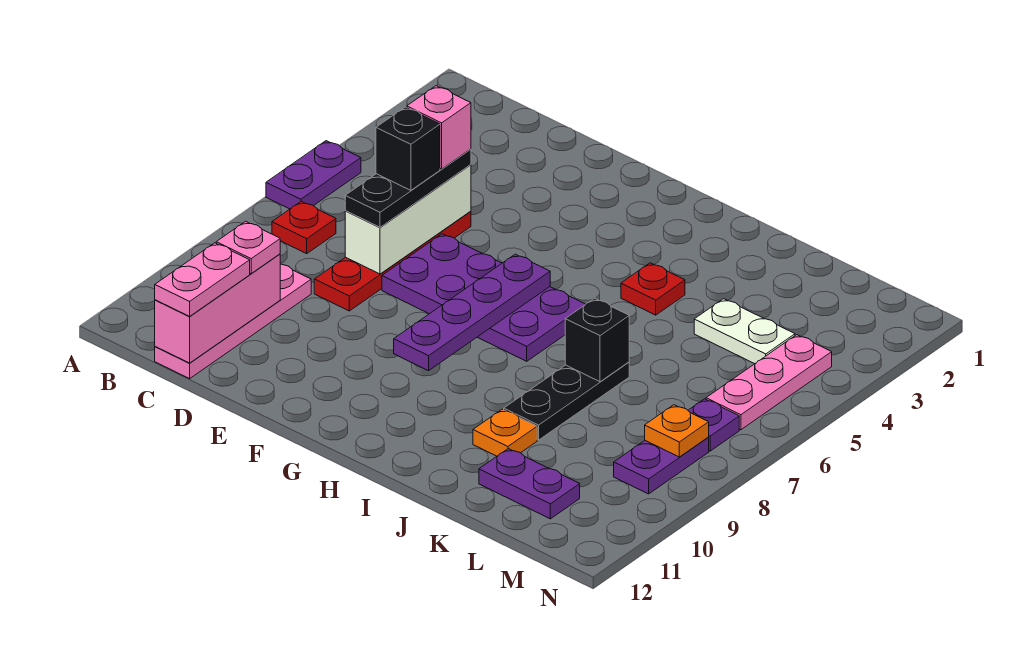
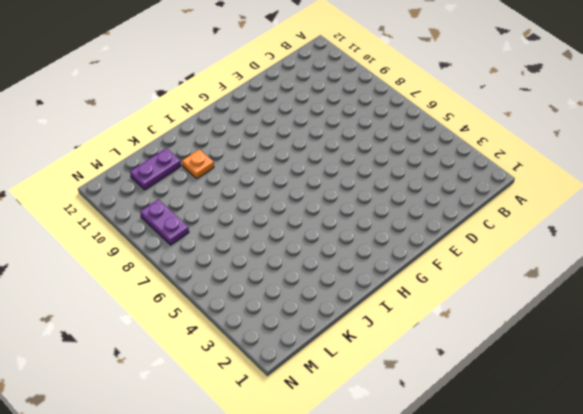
none -> purple plate A5:A6 level 1
none -> red plate B7 level 1
none -> pink plate C9:C12 level 1

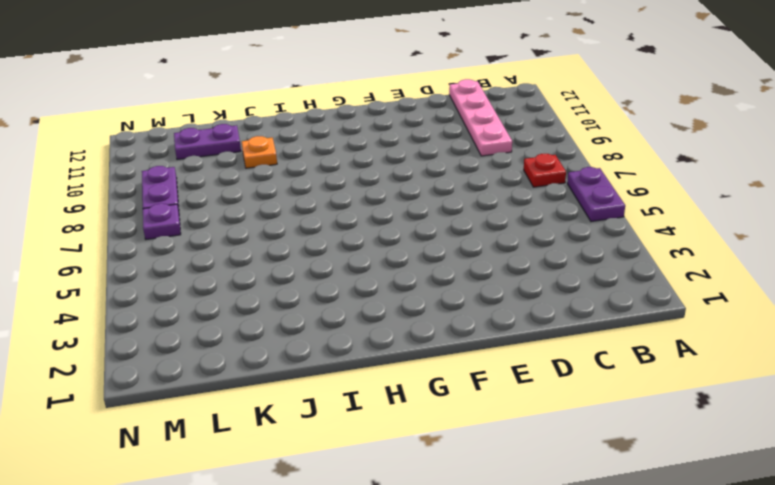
none -> red plate D5:D8 level 1
none -> purple plate E6:H7 level 1
none -> red plate I4 level 1

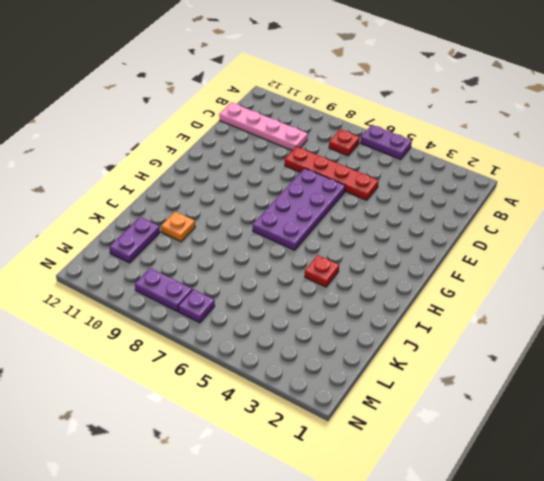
none -> black plate J7:J9 level 1
none -> white plate K4:L4 level 1
none -> pink plate M4:M6 level 1

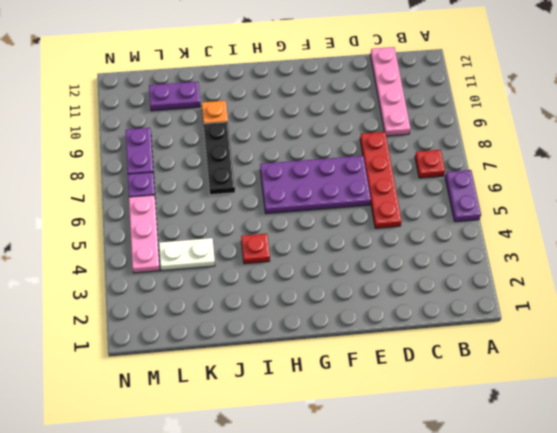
none -> pink brick C10:C12 level 2
none -> white brick D5:D7 level 2
none -> purple plate G6:G9 level 2

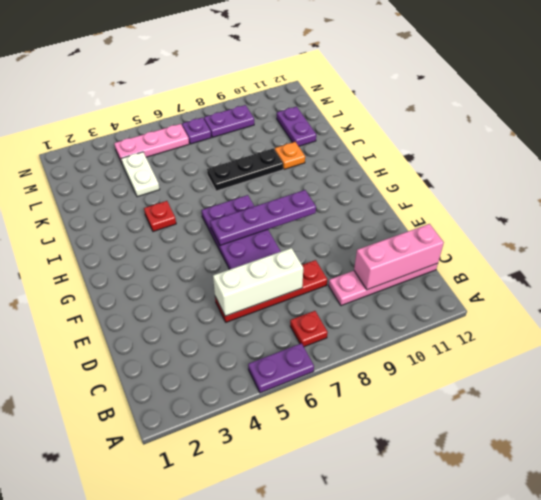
none -> black brick J7 level 2
none -> orange plate M8 level 2
none -> pink plate C10 level 3

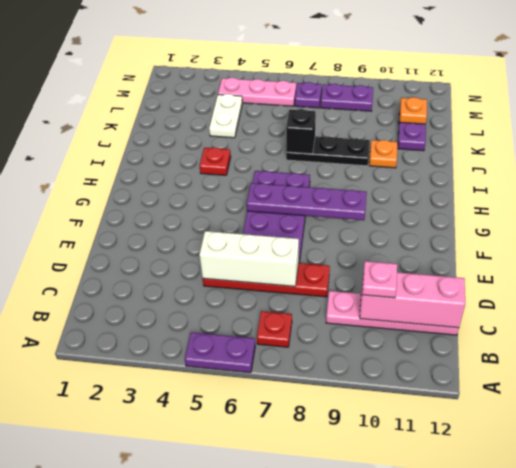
orange plate L11 level 2 -> orange plate M8 level 2
none -> pink plate C11:C12 level 3
none -> black plate D5:D7 level 3
none -> pink brick D5 level 4

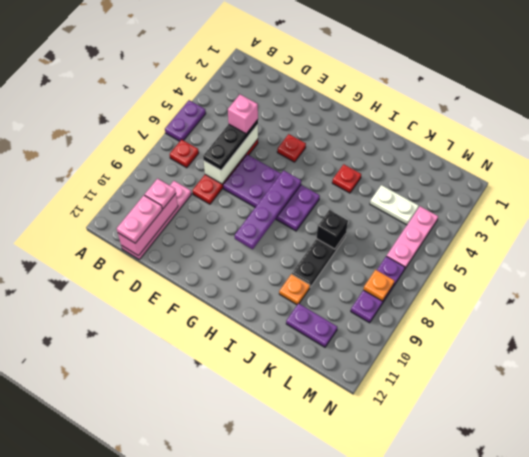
red plate F4 level 1 -> none
none -> black brick D6 level 4

